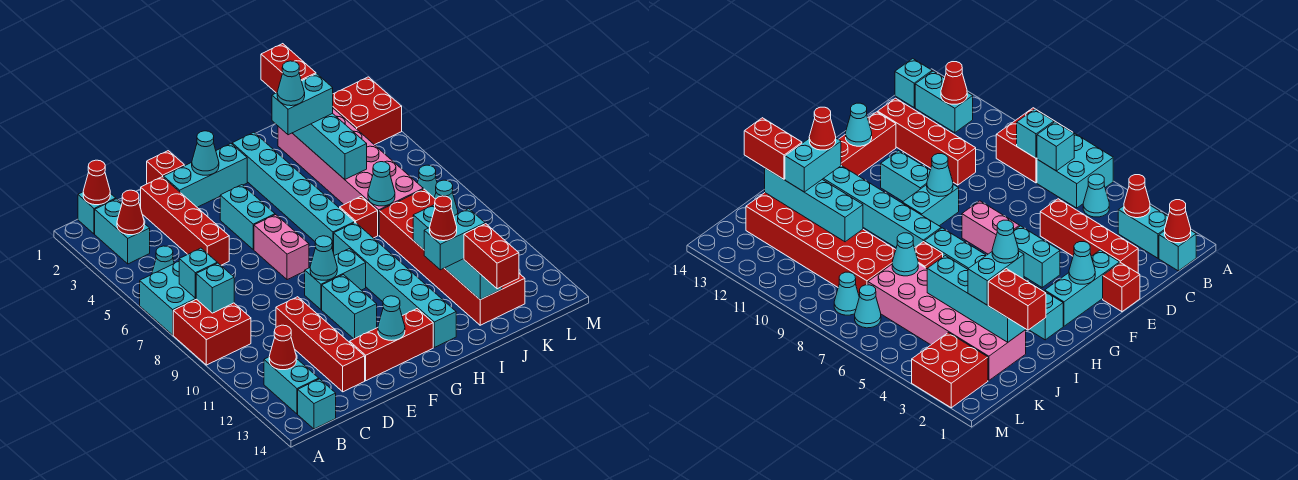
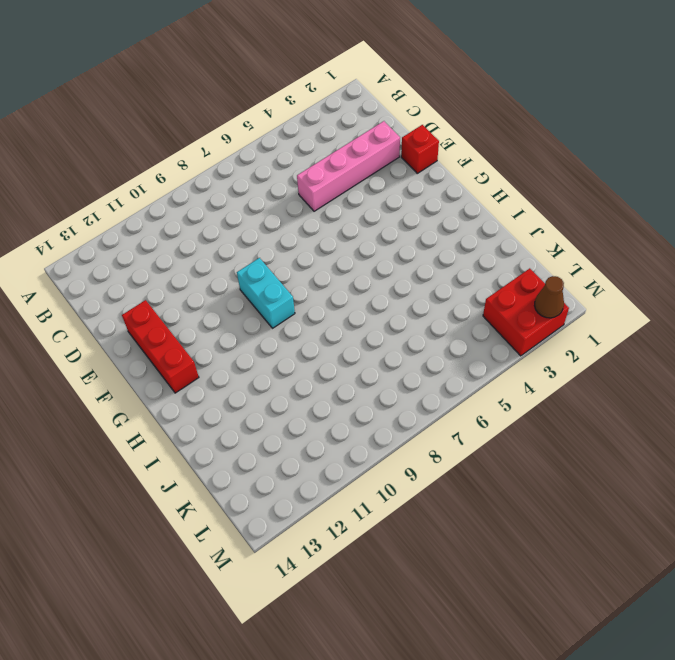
pink brick D2:D5 level 1 -> red brick D2:D5 level 1
brown cone M2 level 2 -> none
none -> cyan brick A6:B7 level 1
none -> red brick A8:B9 level 1
none -> cyan brick B1 level 1
none -> cyan brick B2:B3 level 1

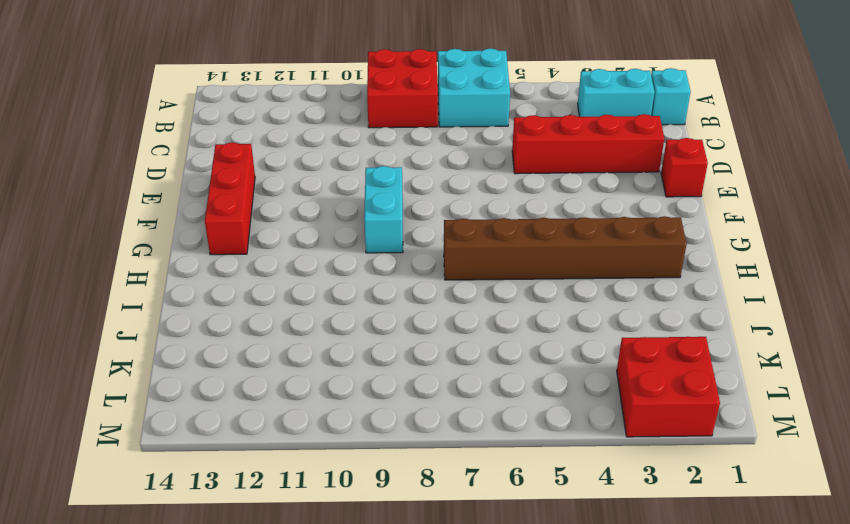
brown brick H2:H7 level 1 -> cyan brick H2:H7 level 1
none -> cyan cone B5 level 1
none -> cyan brick B12:B13 level 1
none -> cyan brick B14 level 1
none -> red brick D10:D13 level 1

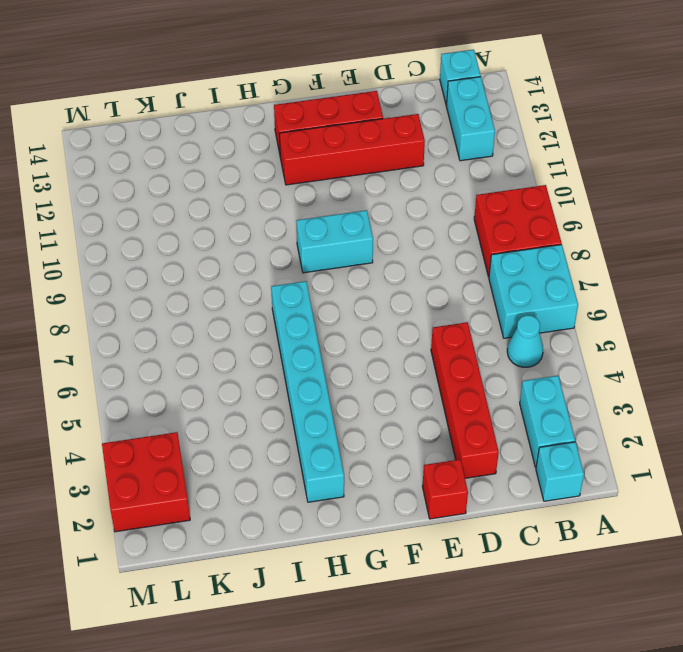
red brick D12:G12 level 1 -> red brick D10:D13 level 1
none -> cyan brick E2:G2 level 1
none -> cyan brick F4:F5 level 1
none -> pink brick F6:F7 level 1
none -> cyan brick F10:F11 level 1

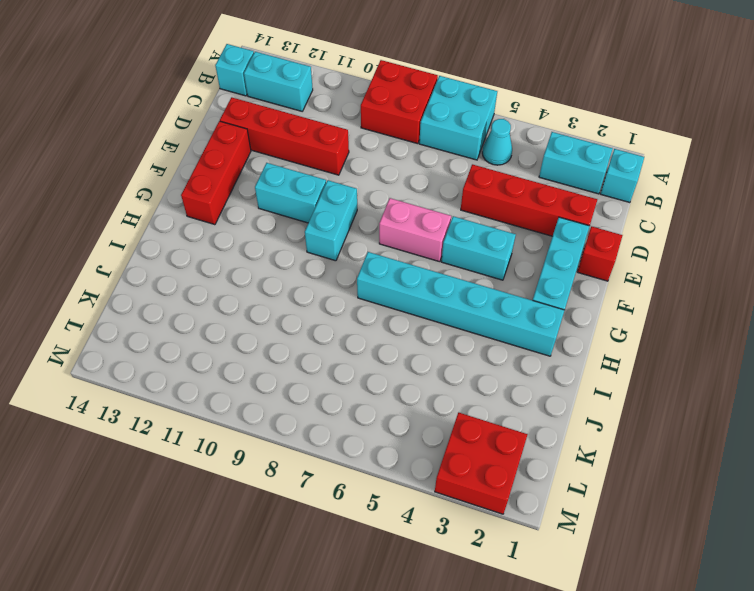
none -> cyan brick H8:H13 level 1
none -> red brick I7 level 1
none -> pink brick J2:K7 level 1
none -> red brick J8:K13 level 1

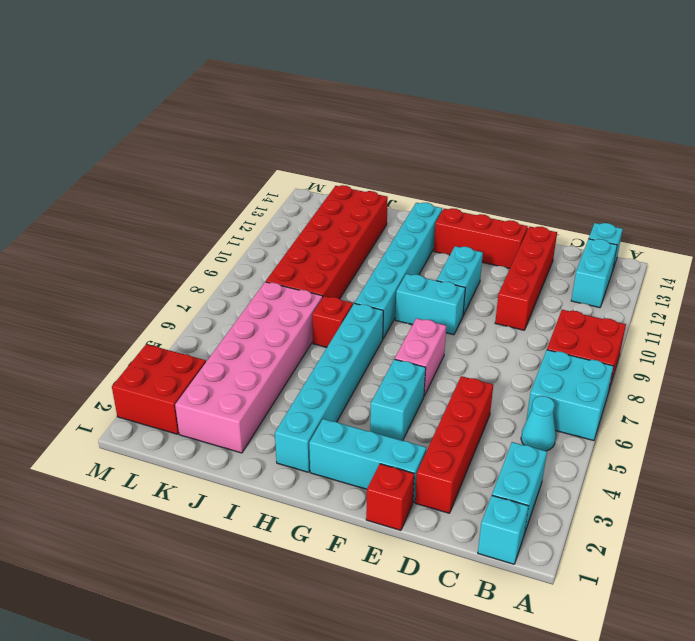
none -> cyan cone L7 level 1
none -> cyan cone L8 level 1
none -> red cone B1 level 2
none -> red cone B3 level 2

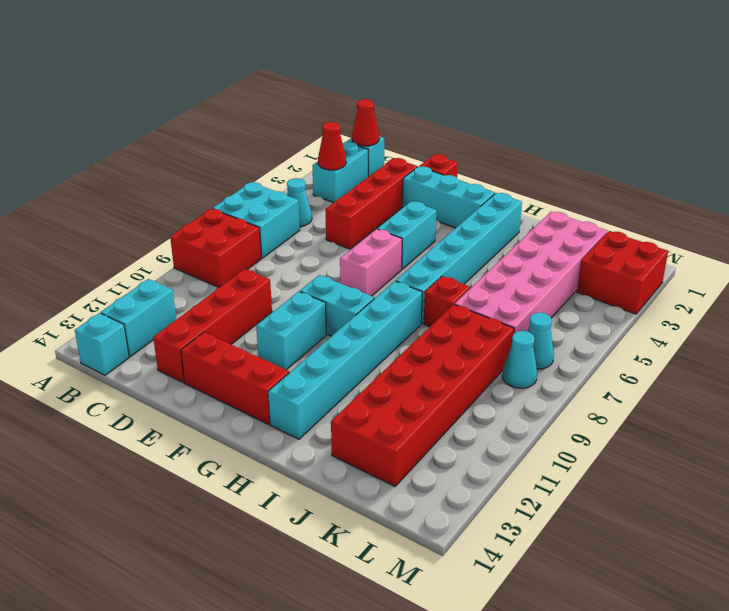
none -> cyan brick B7 level 2
none -> cyan brick B8 level 2
none -> red cone B12 level 2
none -> cyan cone F2 level 2

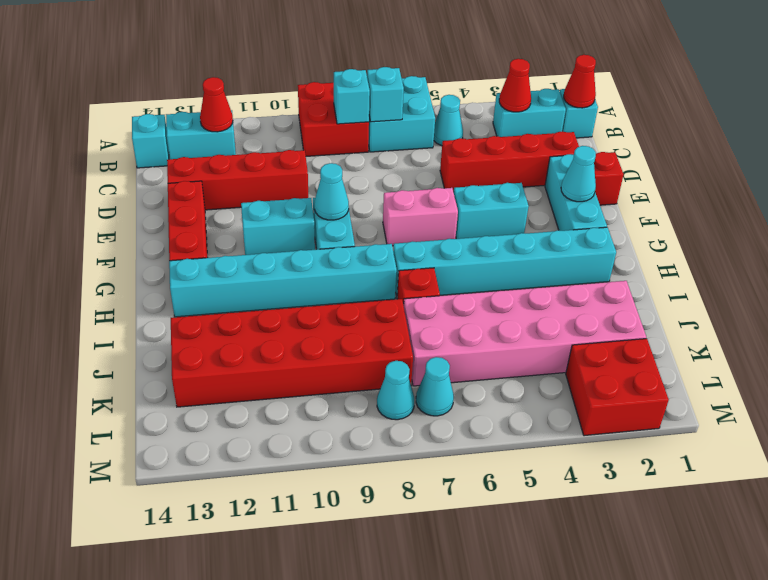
none -> cyan cone F13 level 2
none -> cyan brick J2:J5 level 2
none -> cyan cone J7 level 2
none -> cyan brick J10:J13 level 2

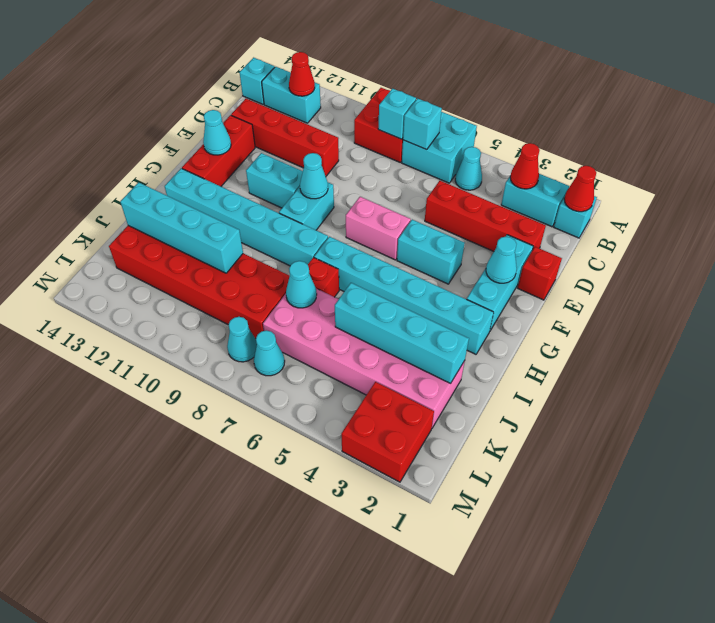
none -> cyan brick I3:J3 level 3
none -> cyan brick I12:J12 level 3
none -> red brick J1:J2 level 3
none -> red brick J13:J14 level 3

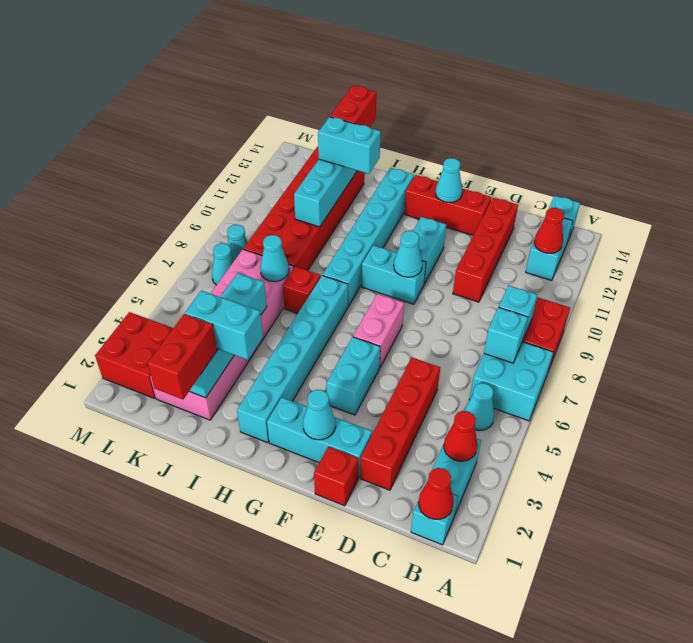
none -> cyan cone I3 level 4
none -> red cone I12 level 4

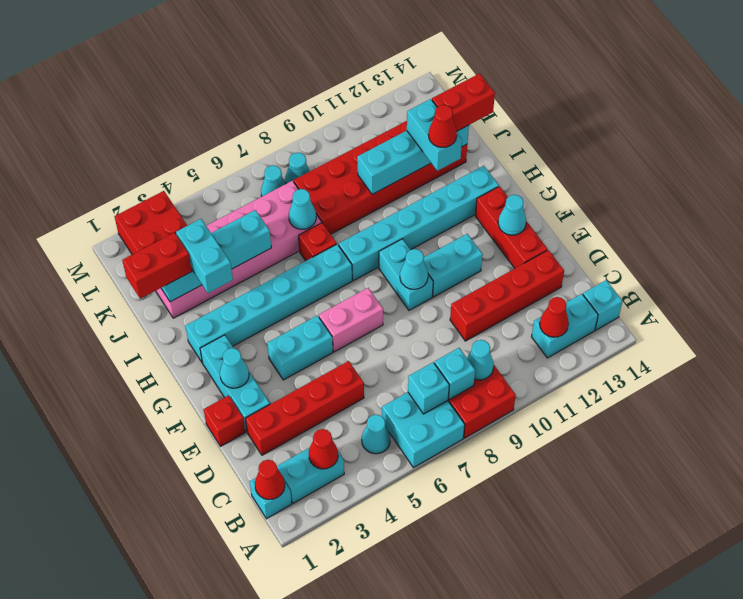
cyan cone B9 level 2 -> cyan cone I3 level 4

